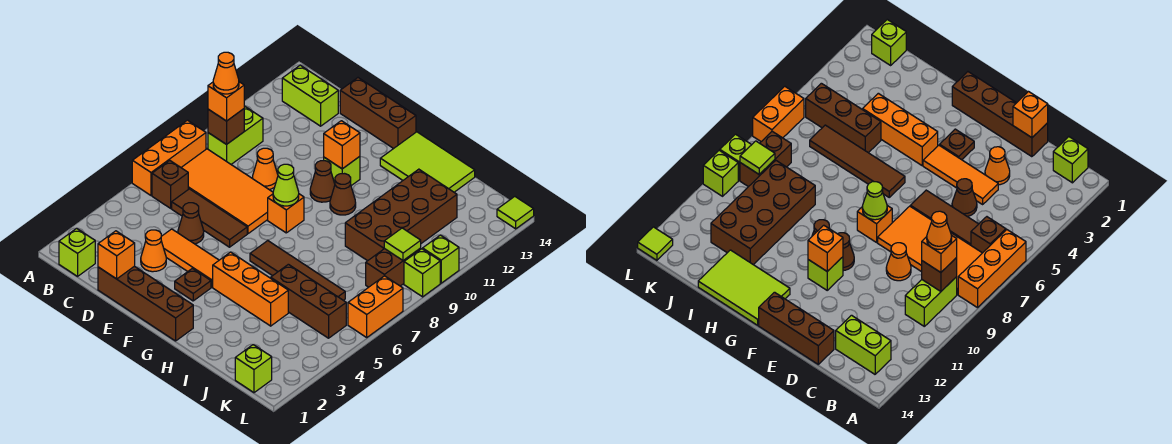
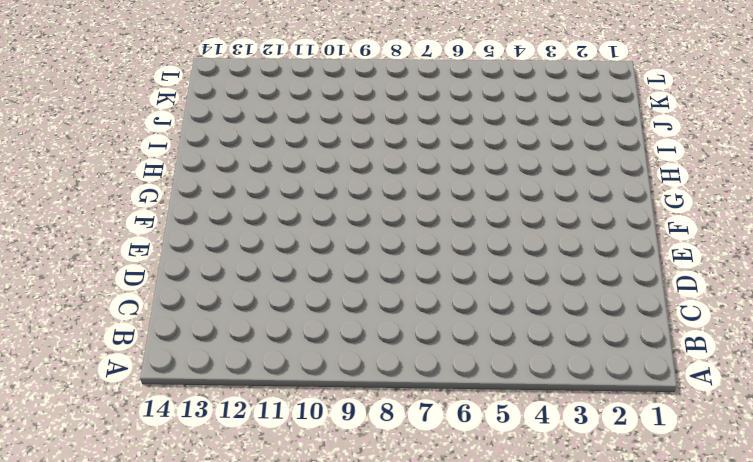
none -> orange brick A6:A8 level 1
none -> lime brick B1 level 1
none -> brown brick B6 level 1
none -> orange tile B7:E8 level 1

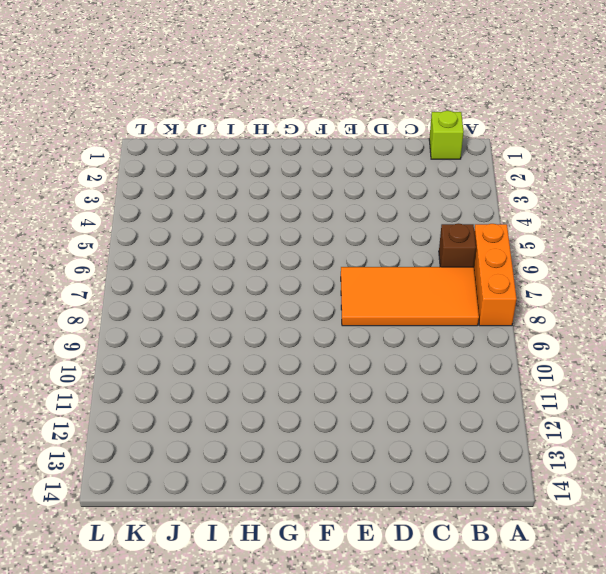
none -> lime brick B9:B10 level 1
none -> lime brick B13:C13 level 1
none -> brown tile C6:E6 level 1
none -> brown brick D1:G1 level 1

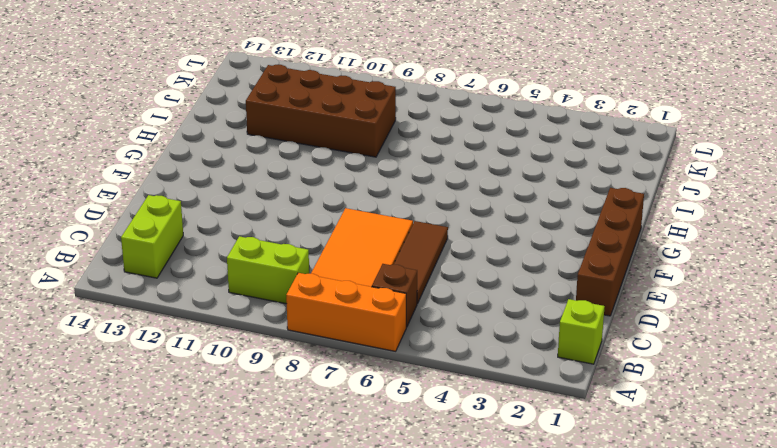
none -> orange cone D3 level 1
none -> orange tile D4:F4 level 1
none -> brown cone D5 level 1
none -> orange cone D9 level 1

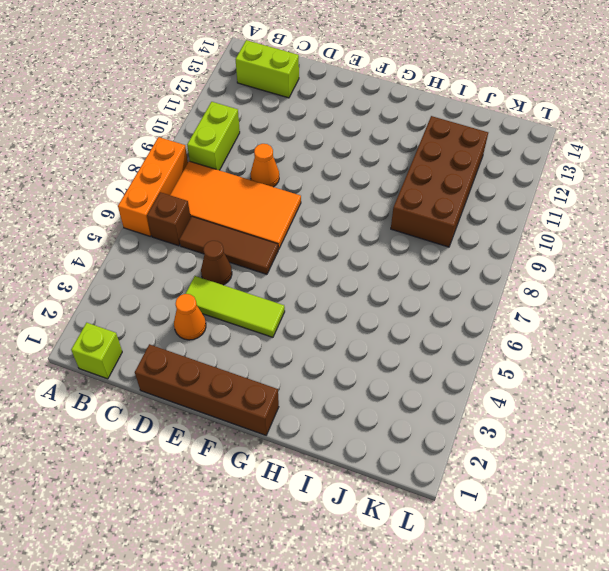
lime tile D4:F4 level 1 -> orange tile D4:F4 level 1
none -> brown brick D14:F14 level 1
none -> brown plate F3 level 1
none -> orange brick F8 level 1
none -> brown cone F10 level 1

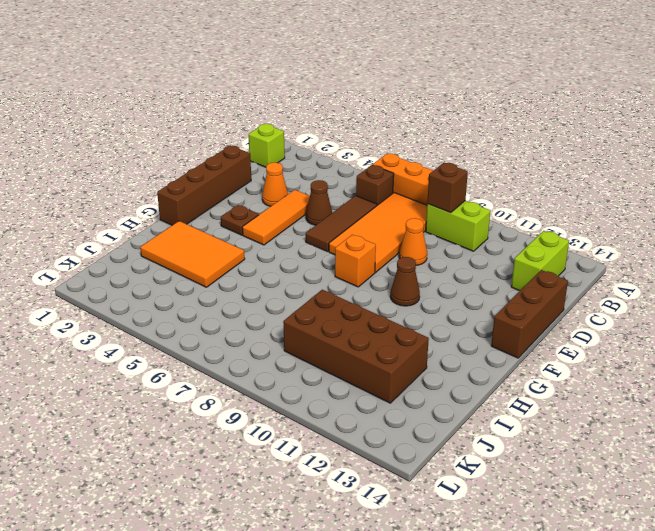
orange tile H2:I4 level 1 -> orange brick G4:I4 level 1
none -> lime brick F11 level 1
none -> brown tile G6:J6 level 1
none -> brown cone G10 level 1
none -> lime tile G13:I14 level 1

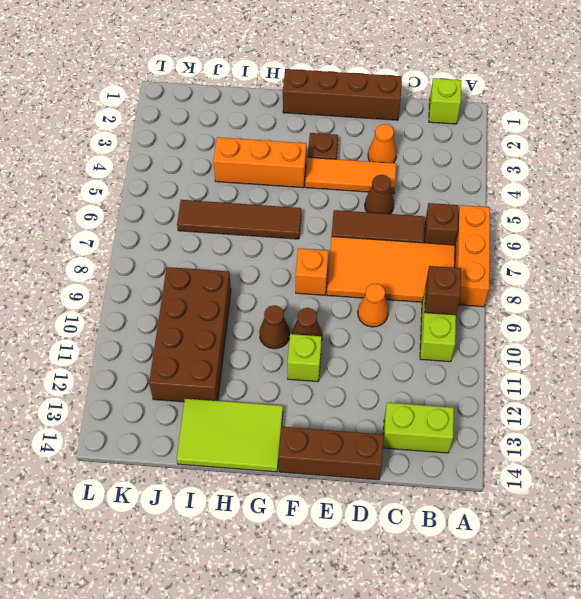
none -> brown brick I5:K5 level 1
none -> lime brick K1 level 1
none -> brown brick K8:K9 level 1
none -> orange brick L6:L7 level 1

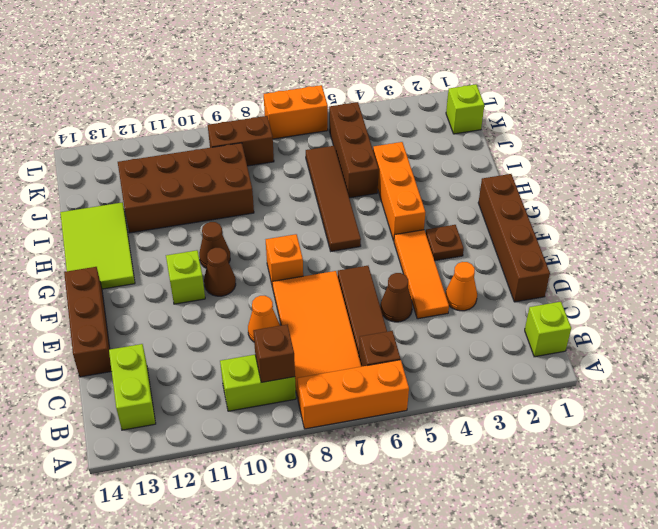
none -> lime brick L9 level 1
none -> lime brick L10 level 1
none -> lime tile L14 level 1
none -> orange brick D1 level 2

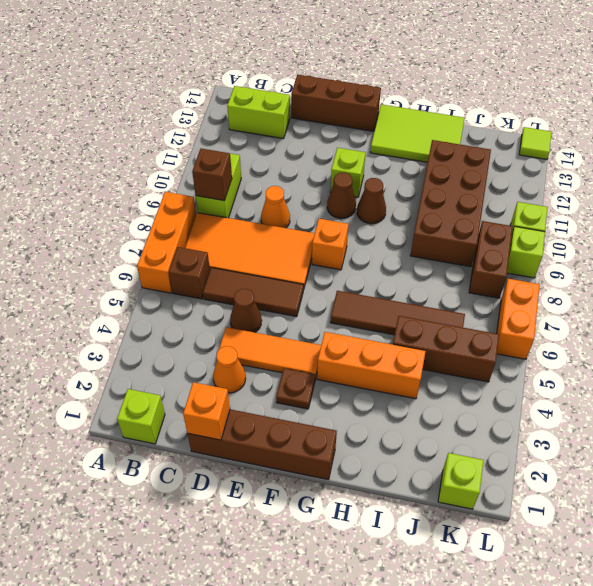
none -> lime cone F8 level 2
none -> orange brick F11 level 2
none -> lime tile K9 level 2
none -> orange brick B9 level 3

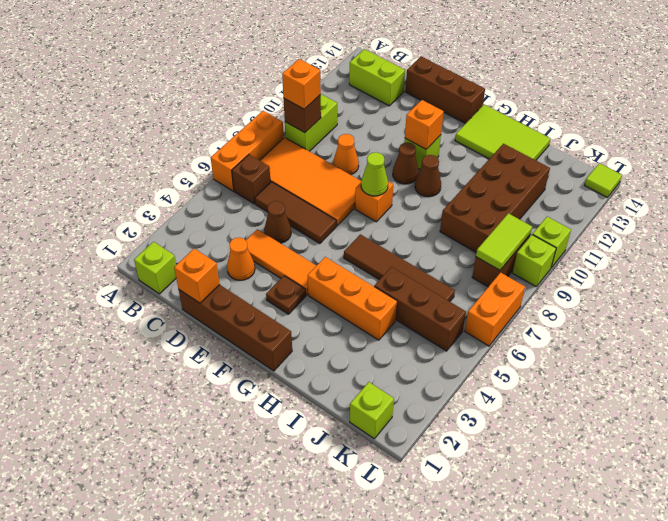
lime tile K8:K9 level 2 -> lime tile K9 level 2
none -> orange cone B9 level 4

